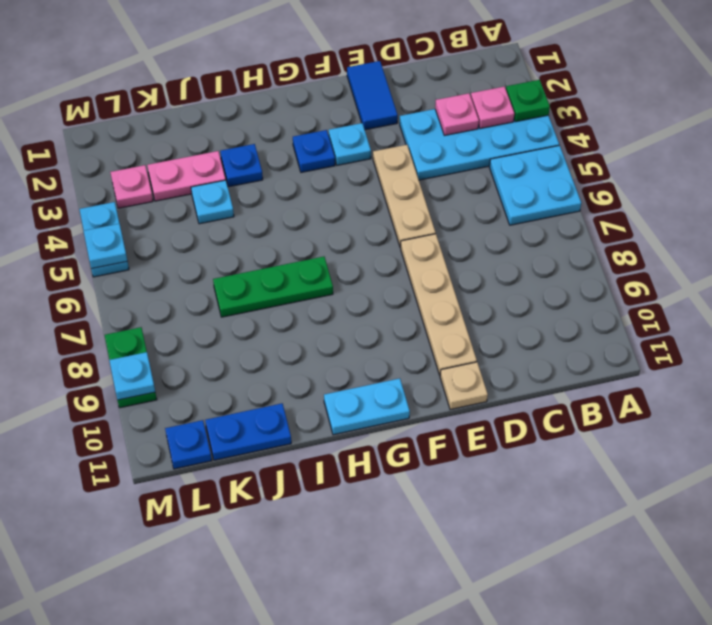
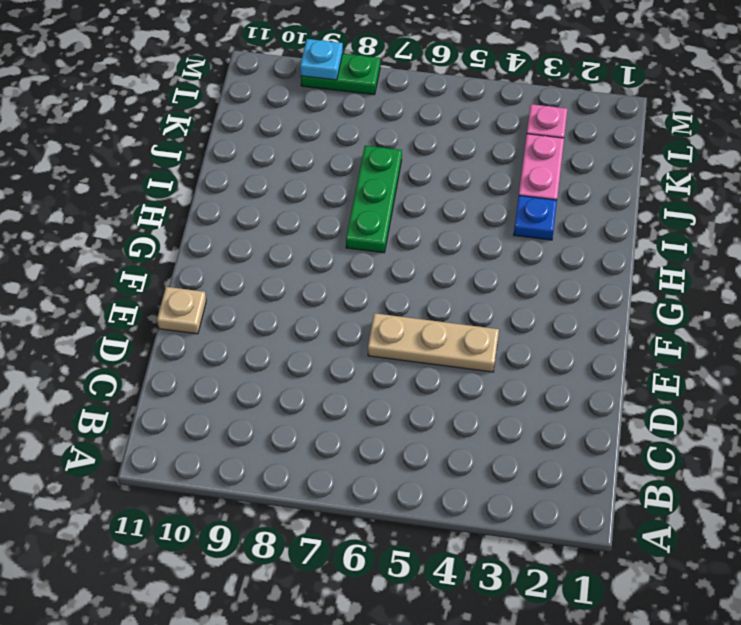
none -> cyan plate A3:D4 level 1
none -> cyan plate A5:B6 level 1
none -> blue tile E1:E2 level 1

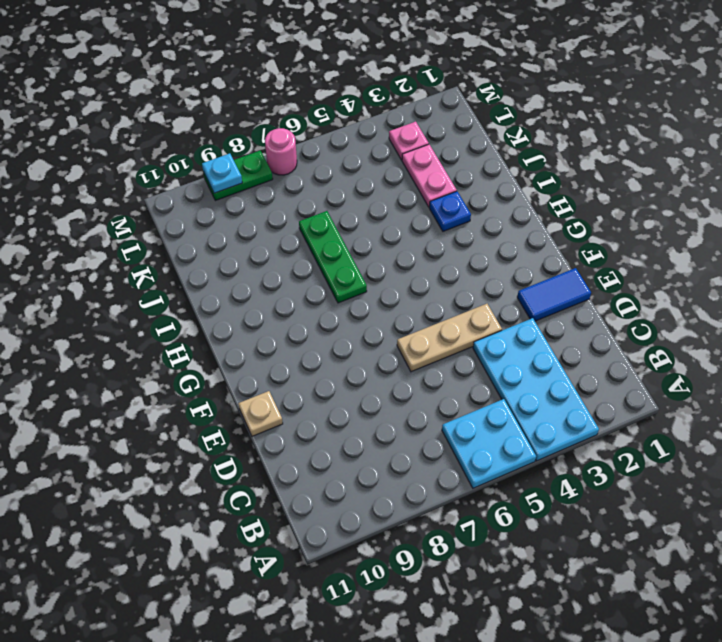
pink round brick M7 level 1 -> none
none -> tan plate E7:E10 level 1
none -> cyan plate F3 level 1
none -> blue plate G3 level 1

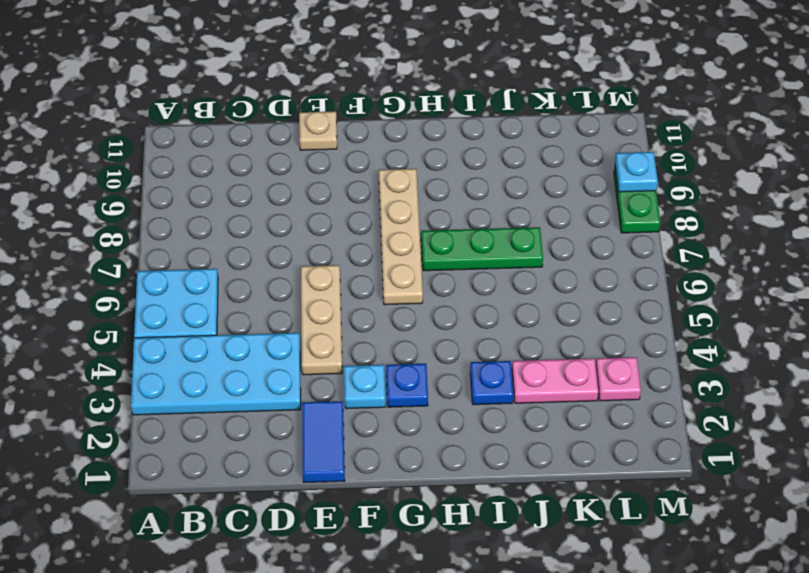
tan plate G6:G9 level 1 -> tan plate E7:E10 level 1
none -> cyan plate G11:H11 level 1
none -> cyan plate J4 level 1
none -> blue plate J11:K11 level 1

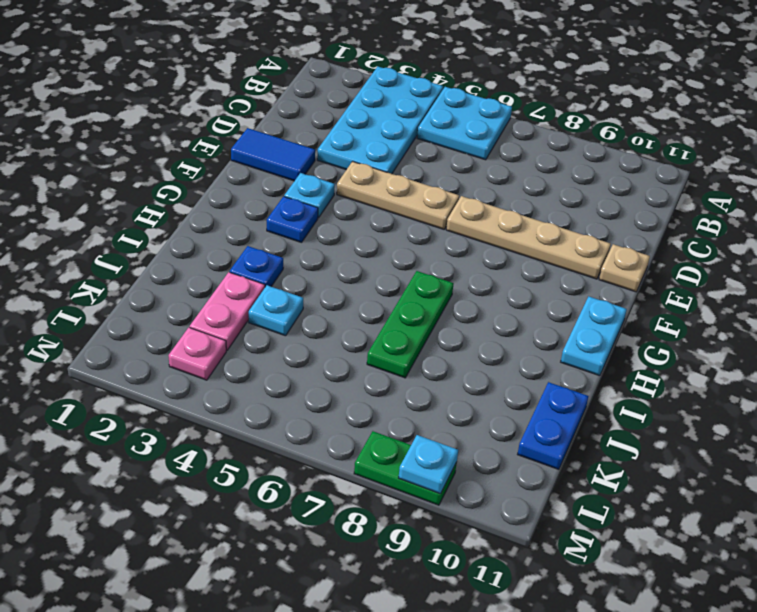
none -> blue plate L11 level 1
none -> cyan plate M4:M5 level 1
none -> green plate A3 level 2

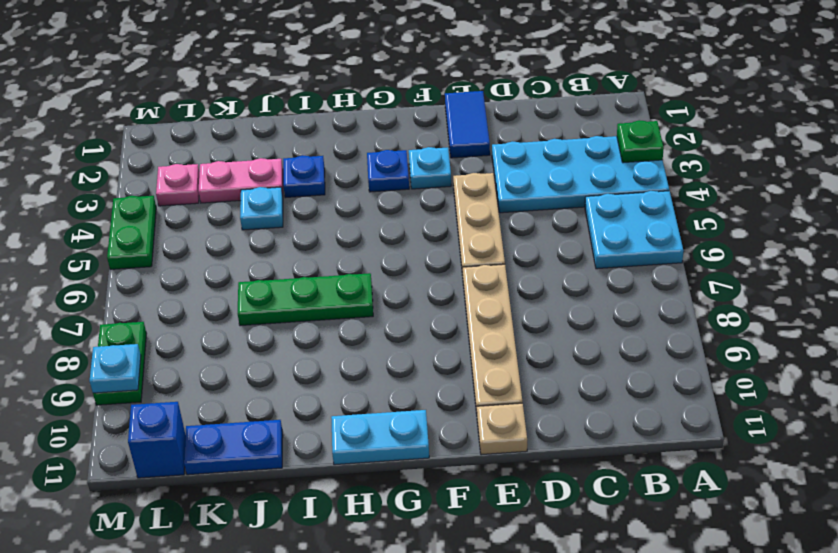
blue brick L11 level 1 -> blue plate L11 level 1
green plate M4:M5 level 1 -> cyan plate M4:M5 level 1
none -> pink plate B3 level 2
none -> pink plate C3 level 2
none -> cyan plate M5 level 2

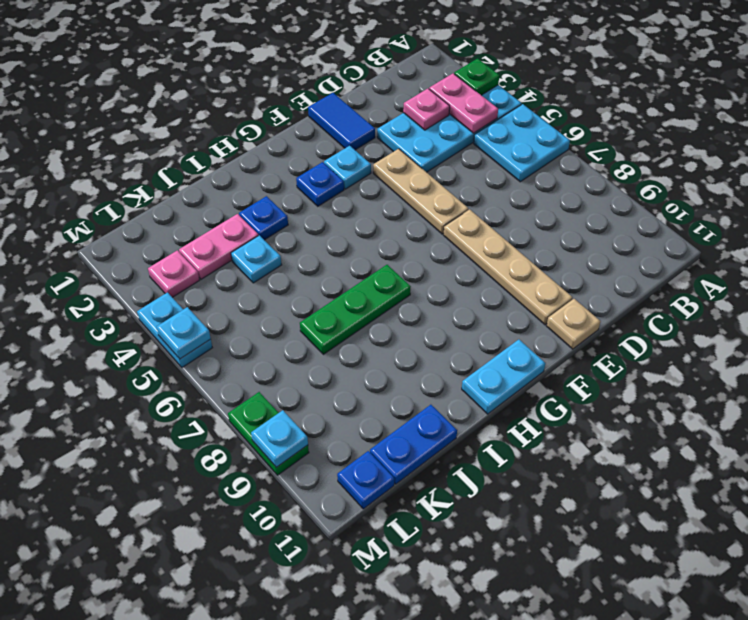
pink plate B3:B4 level 2 -> pink plate B3 level 2

